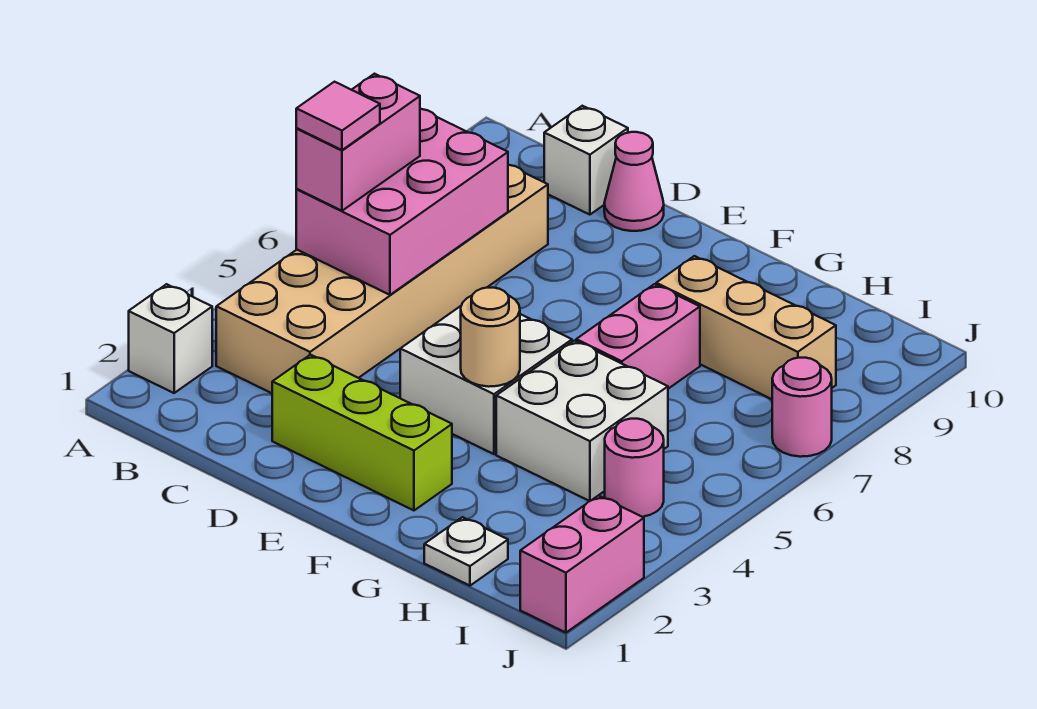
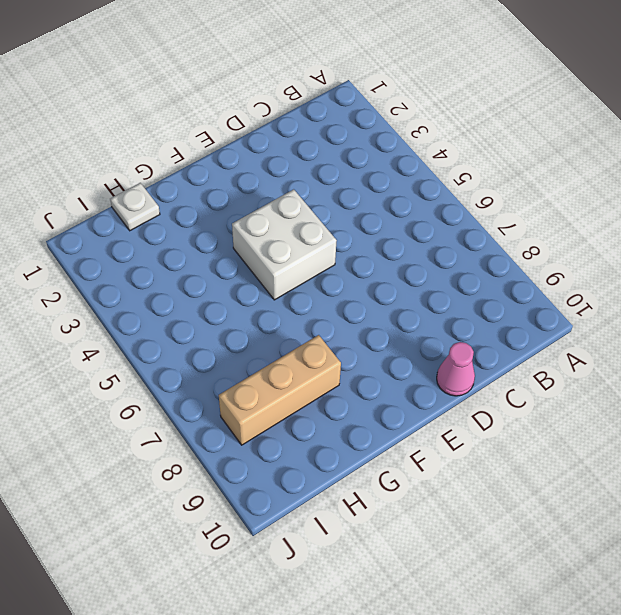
none -> white brick A2 level 1
none -> tan brick B3:C8 level 1
none -> white brick C10 level 1

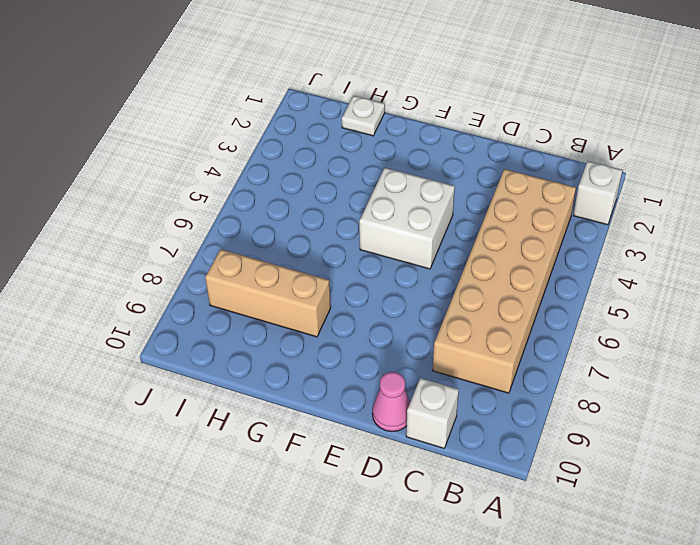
none -> lime brick D2:F2 level 1
none -> white brick G4:H5 level 1
none -> pink brick G6:G7 level 1

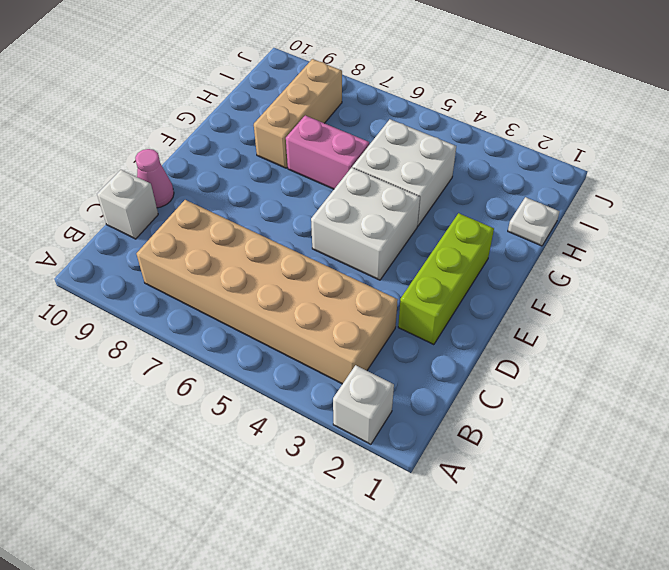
none -> pink round brick I4 level 1
none -> pink brick J1:J2 level 1
none -> pink round brick J7 level 1

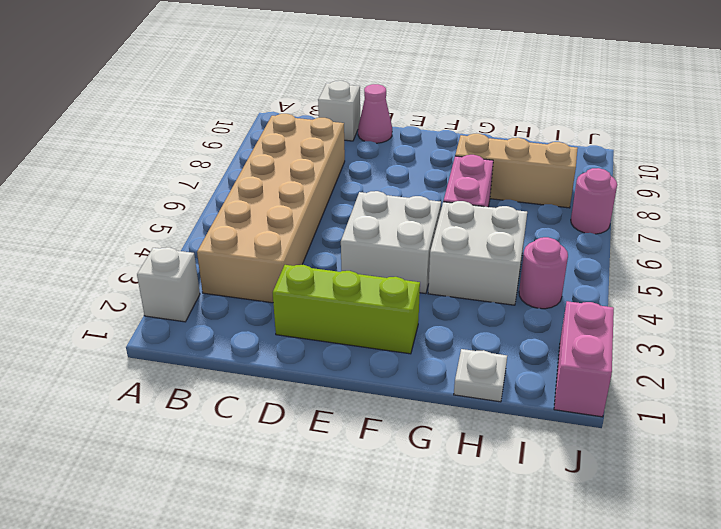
none -> pink brick B5:C7 level 2
none -> tan round brick F4 level 2
none -> pink brick B5:B6 level 3

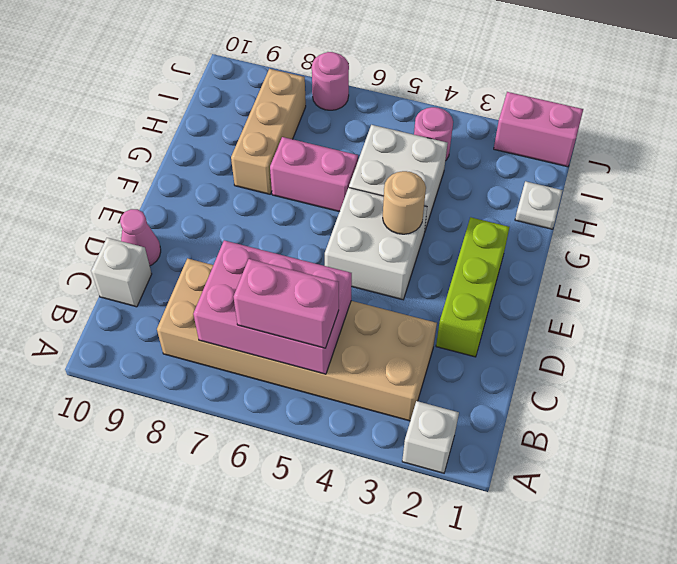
none -> pink tile B5 level 4

